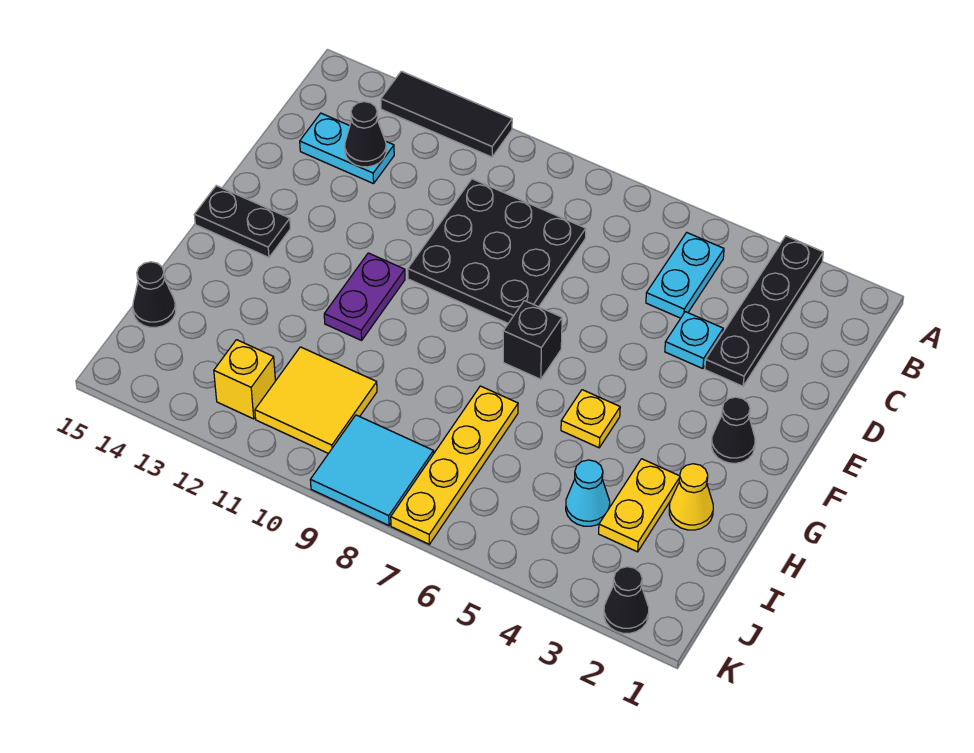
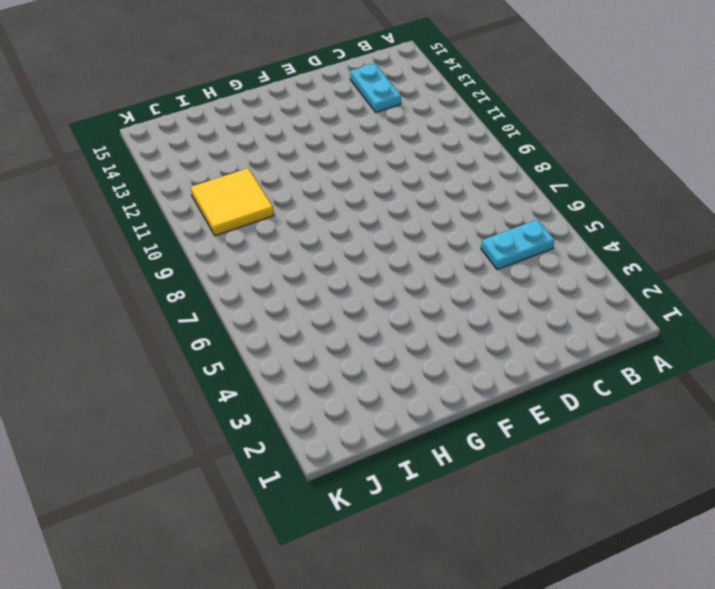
none -> black plate A3:D3 level 1
none -> black tile A11:A13 level 1
none -> black plate C8:E10 level 1

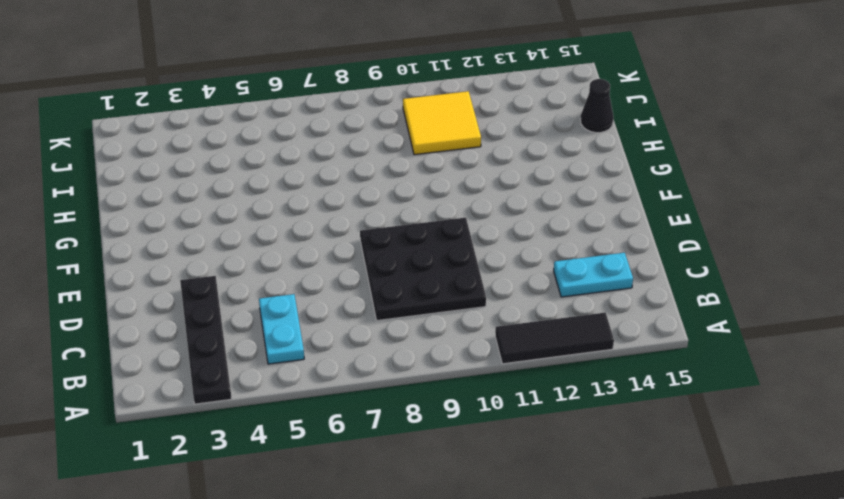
none -> cyan plate D4 level 1
none -> black cone F2 level 1
none -> black brick F7 level 1

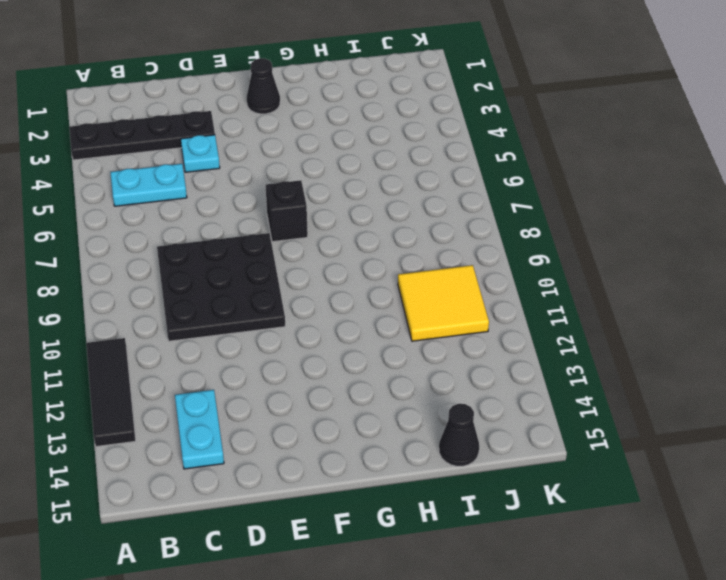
none -> purple plate F11:G11 level 1
none -> black plate F14:F15 level 1
none -> yellow plate G5 level 1

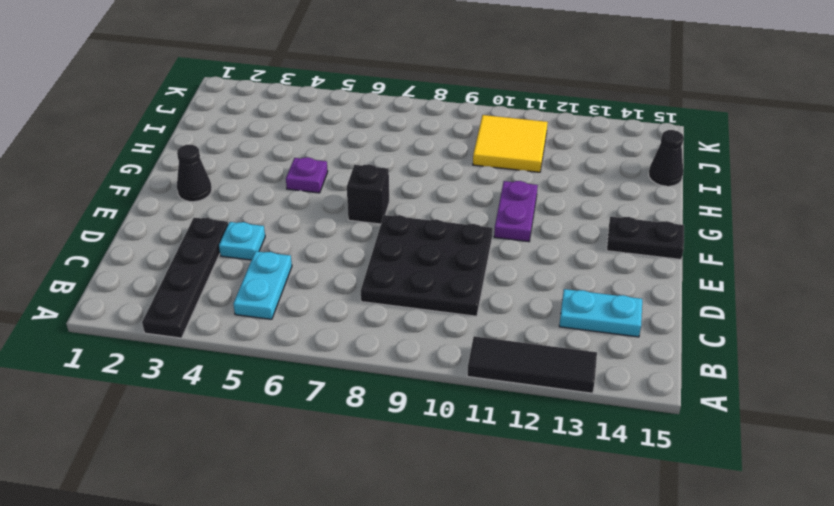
purple plate G5 level 1 -> yellow plate G5 level 1
none -> yellow cone H2 level 1
none -> yellow plate H3:I3 level 1
none -> yellow plate H7:K7 level 1

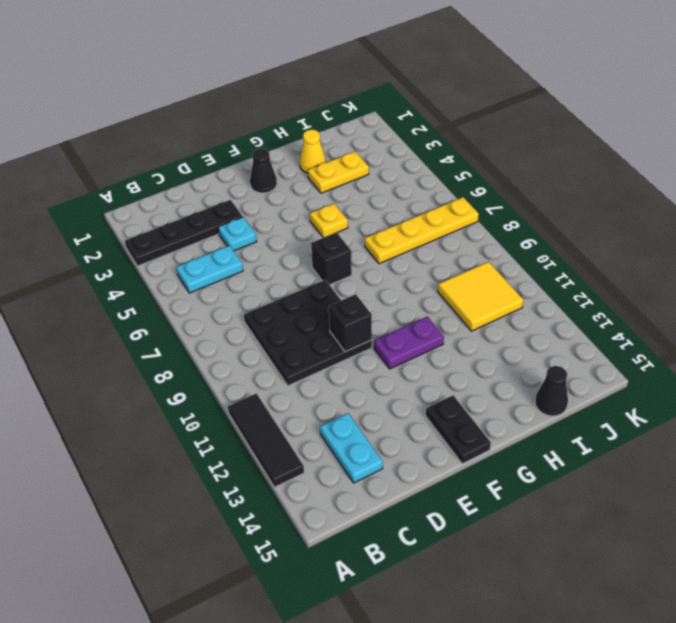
black brick E10 level 2 -> none
none -> cyan cone I4 level 1
none -> cyan tile J8:K9 level 1
none -> yellow brick J12 level 1

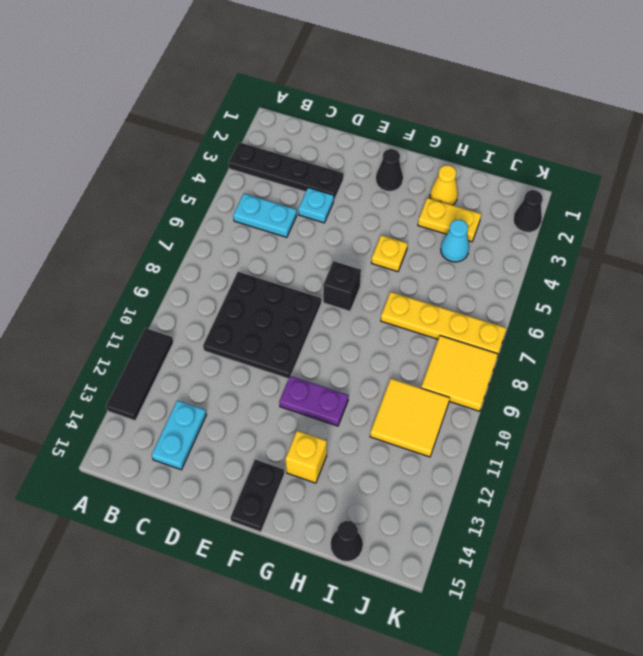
yellow brick G13 level 1 -> yellow brick J12 level 1
yellow tile J8:K9 level 1 -> cyan tile J8:K9 level 1
none -> black cone C13 level 2

